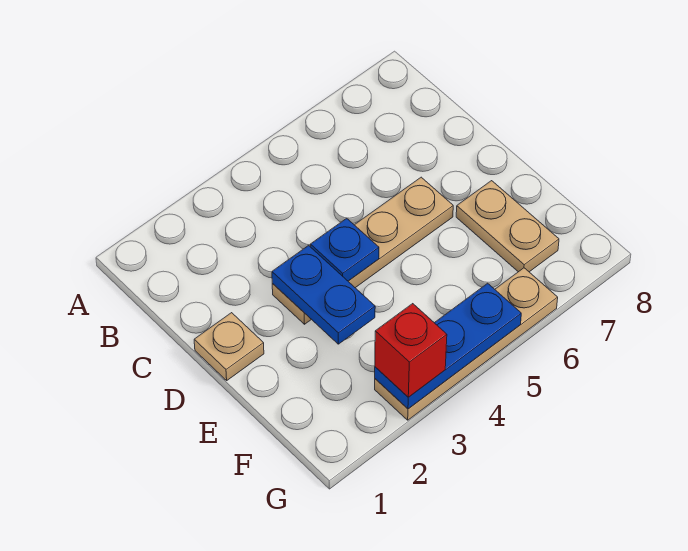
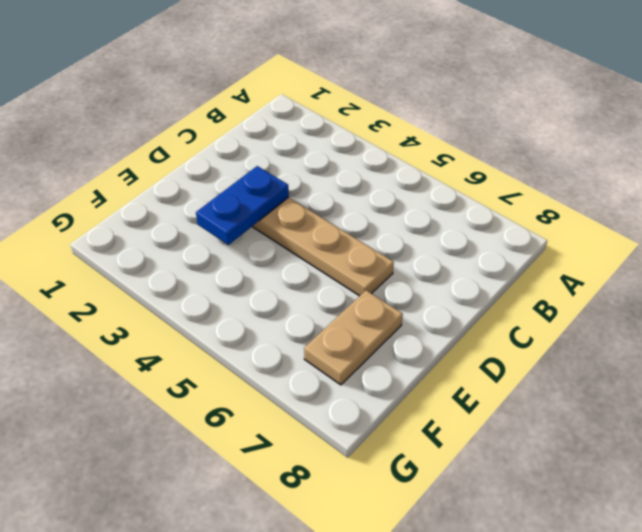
none -> tan plate D1 level 1
none -> tan plate G3:G6 level 1

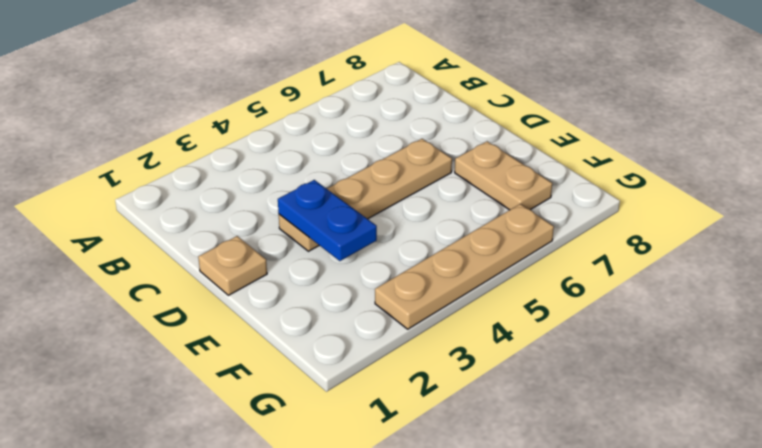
none -> blue plate D4 level 2
none -> blue plate G3:G5 level 2

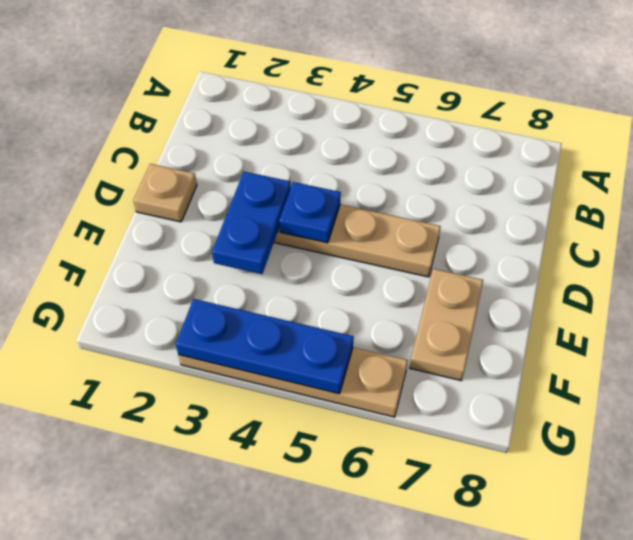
none -> red brick G3 level 3

